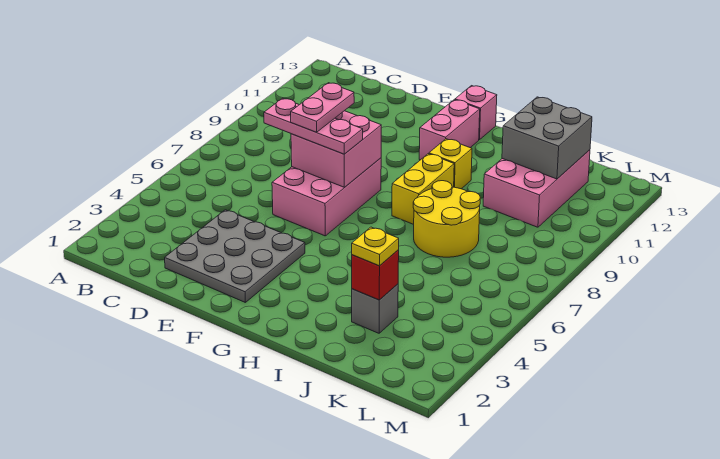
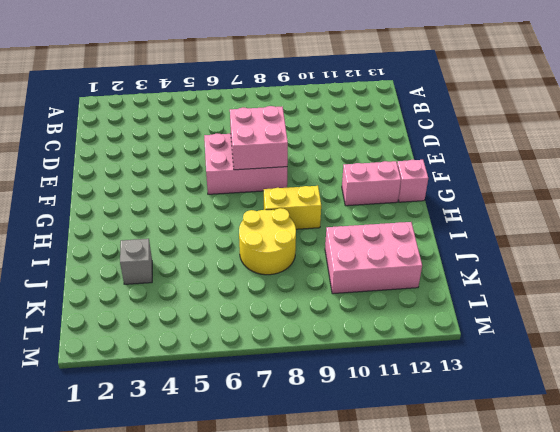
none -> grey plate D2:F4 level 1
none -> yellow brick H10 level 1
none -> red brick J3 level 2

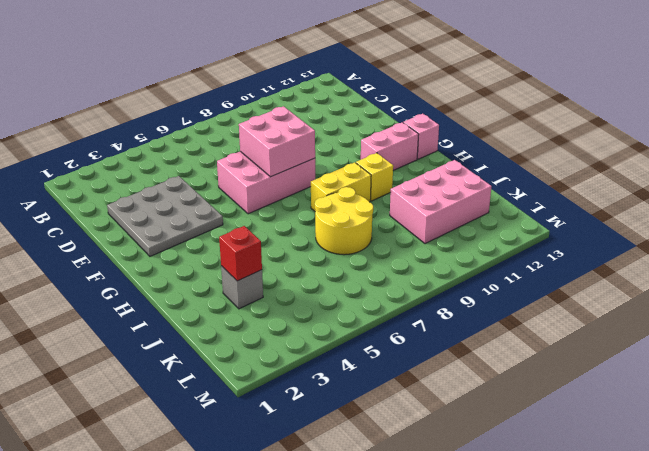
none -> grey brick J11:K12 level 2
none -> pink plate D7:F7 level 3
none -> yellow plate J3 level 3

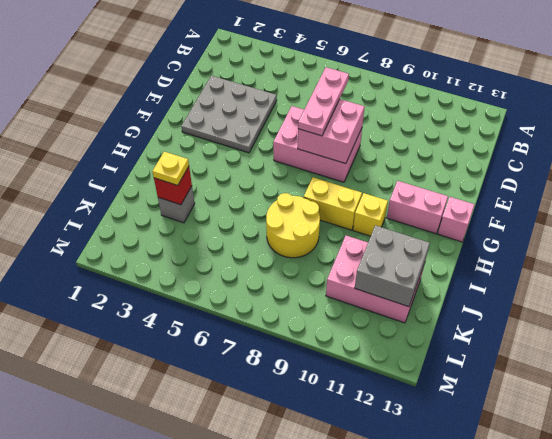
none -> pink plate E7:E8 level 4

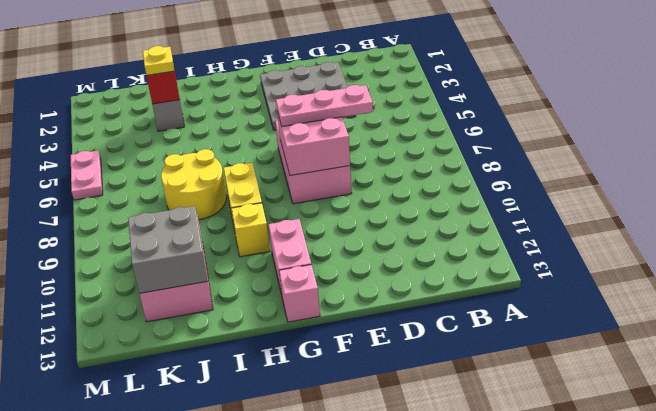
pink plate M5:M6 level 1 -> pink plate E7:E8 level 4

